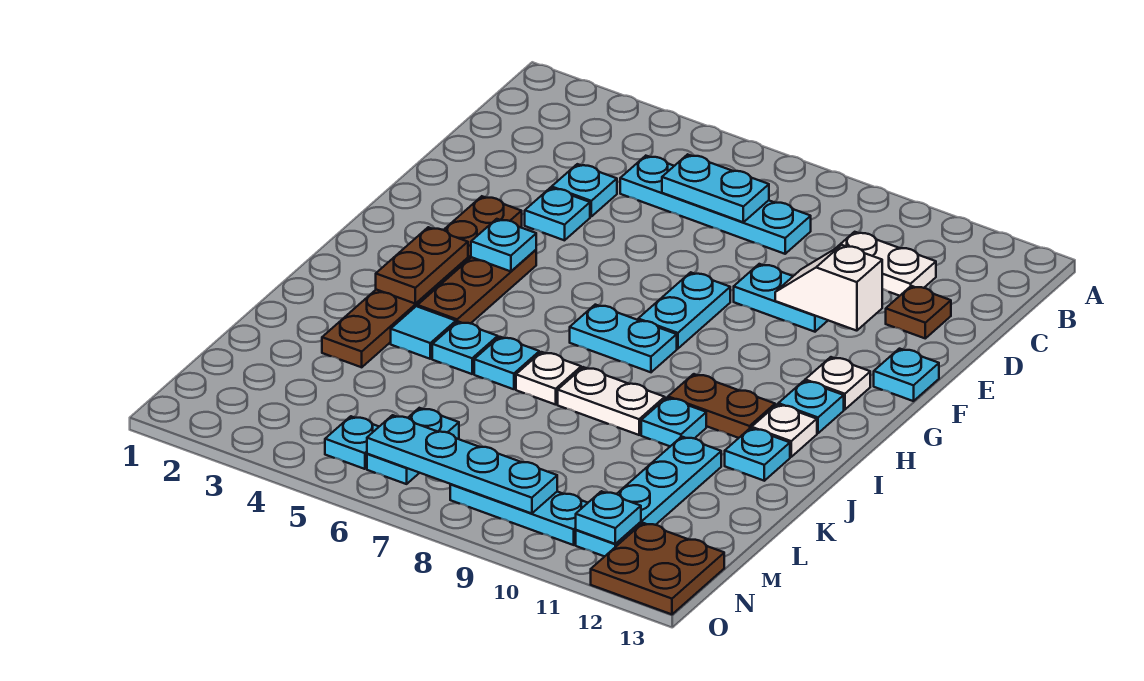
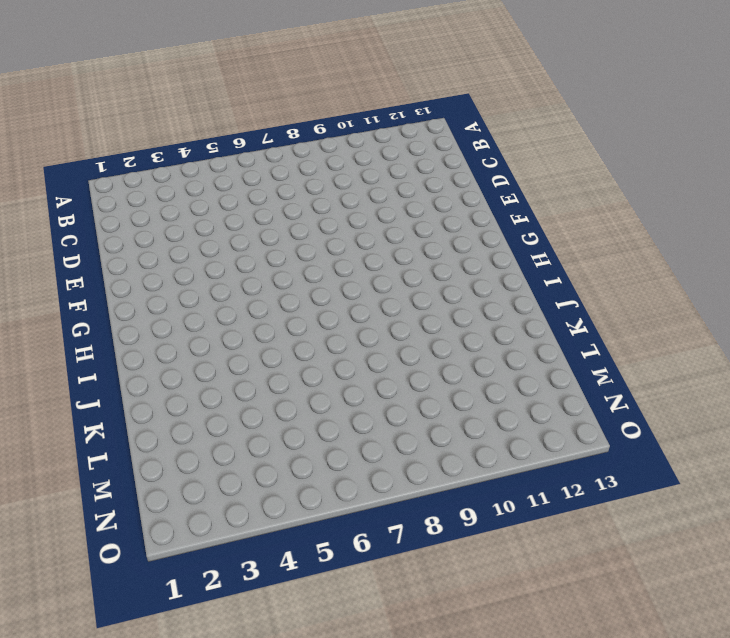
none -> cyan plate C5:C8 level 1
none -> white plate C10:C11 level 1
none -> cyan plate D4 level 1
none -> brown plate D12 level 1

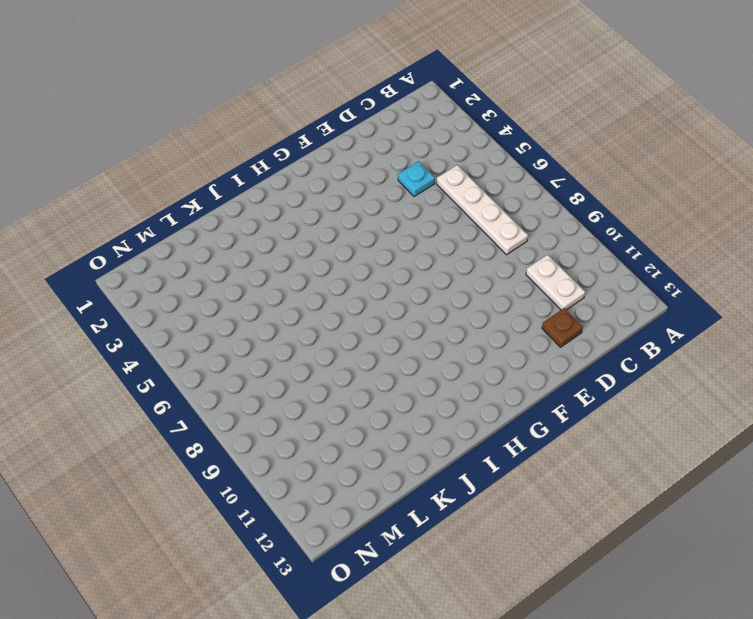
white plate C5:C8 level 1 -> cyan plate C5:C8 level 1
none -> cyan plate E4 level 1
none -> cyan plate E9:E10 level 1
none -> brown plate F3:K3 level 1
none -> cyan plate F8:G8 level 1

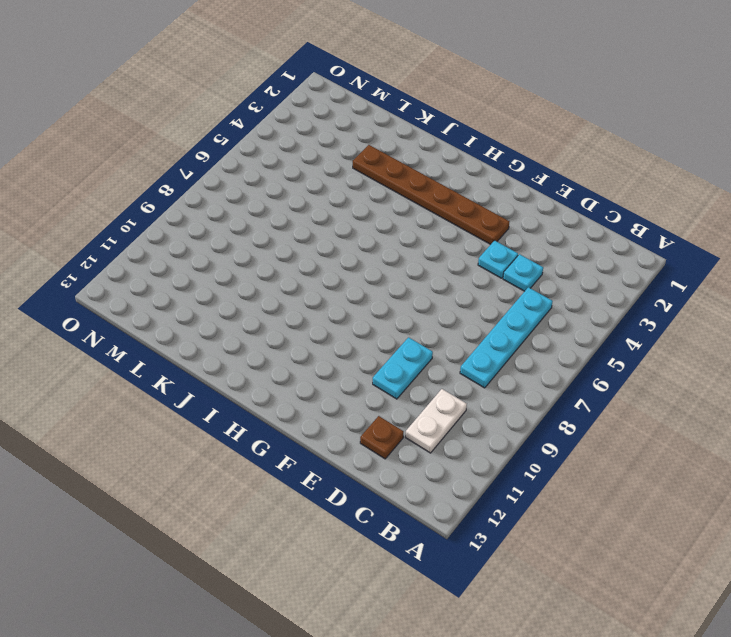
none -> cyan plate F8:G8 level 1
none -> cyan plate F13 level 1
none -> brown plate G4:I4 level 1
none -> white plate G12 level 1

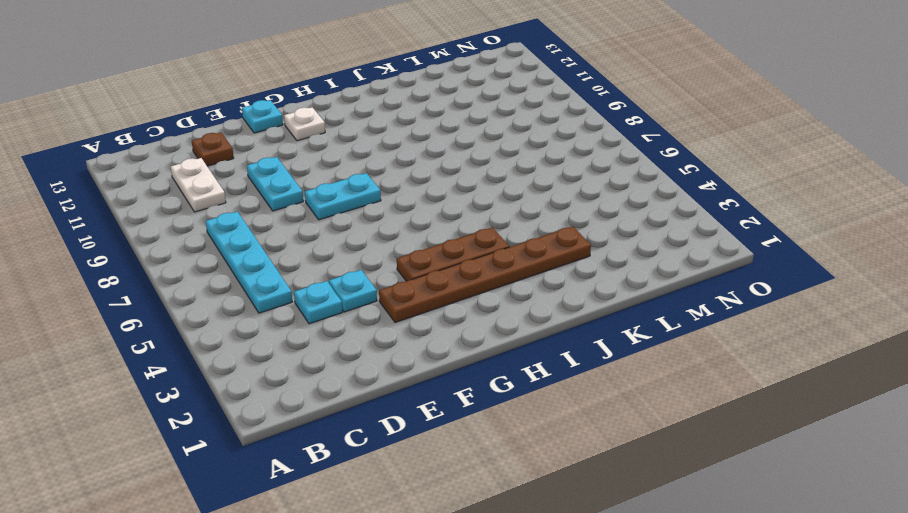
none -> cyan plate H7:H8 level 1
none -> cyan plate H12 level 1
none -> brown plate I10:I11 level 1
none -> white plate I12 level 1

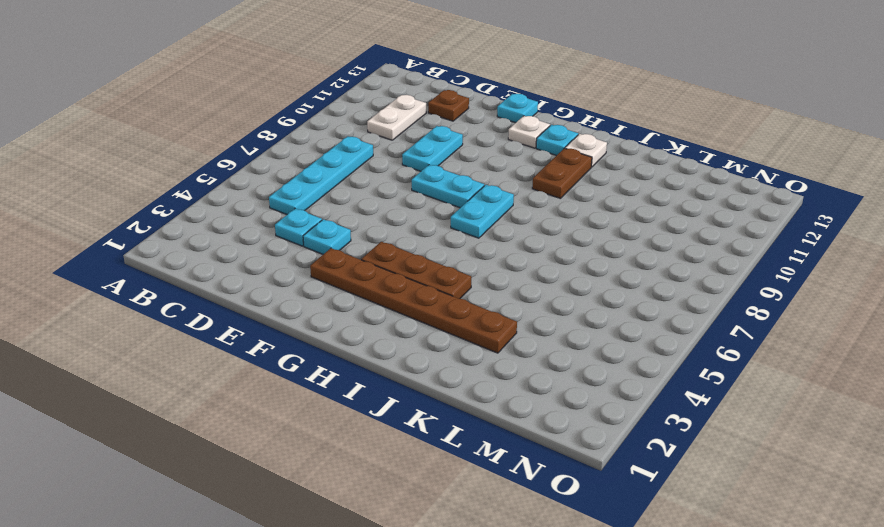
none -> cyan tile J4 level 1
none -> cyan plate J5 level 1
none -> cyan plate J6 level 1
none -> white plate J7 level 1

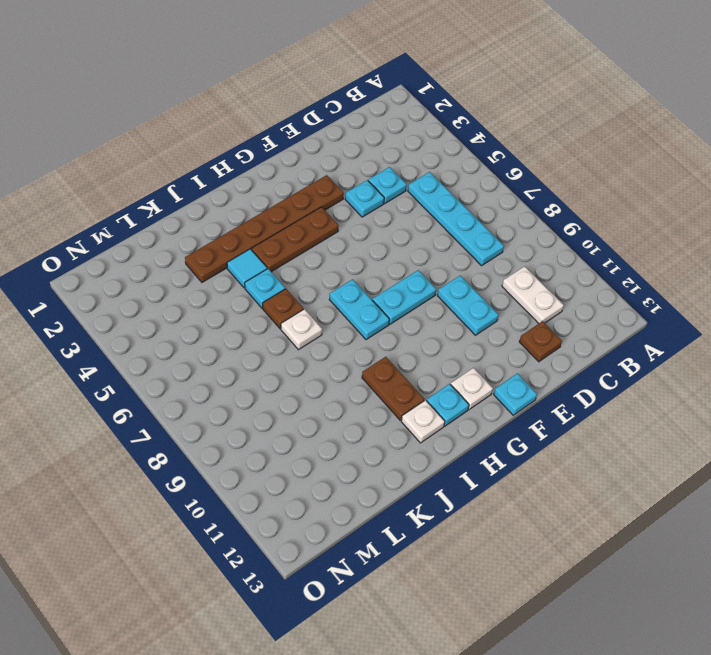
brown plate J6 level 1 -> cyan plate J6 level 1
none -> white plate J8:J9 level 1
none -> cyan plate J10 level 1
none -> cyan plate J12 level 1
none -> cyan plate K11:N11 level 1

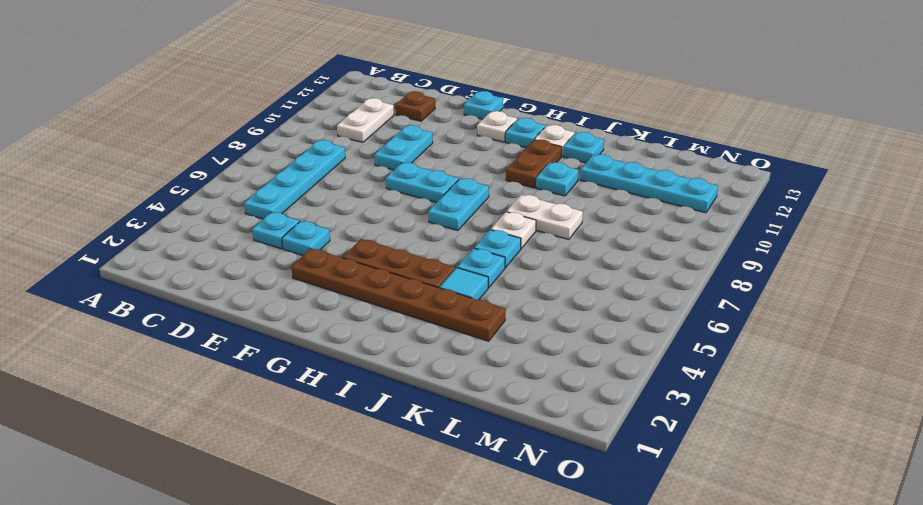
white plate J8:K8 level 1 -> white plate J8:J9 level 1
none -> cyan plate M6:N6 level 1
none -> cyan plate N5 level 1
none -> cyan plate N8:N10 level 1
none -> brown plate N12:O13 level 1

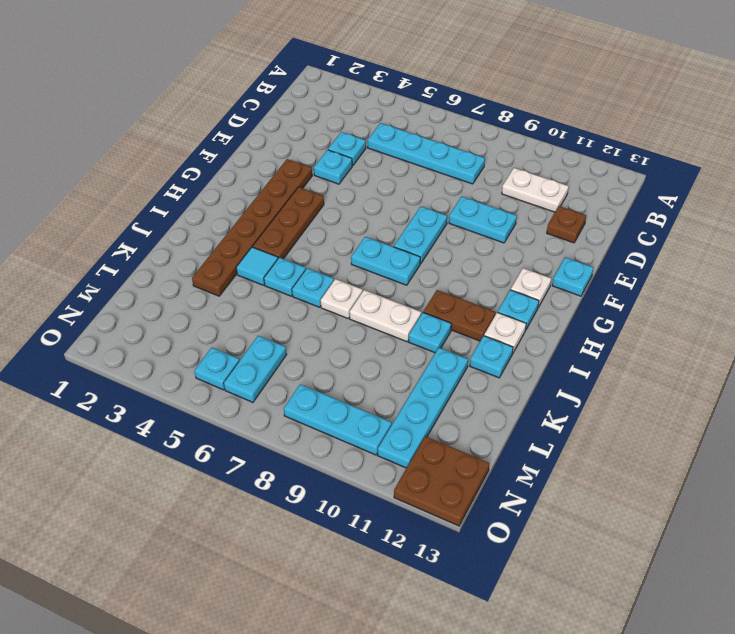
none -> cyan plate C6:C7 level 2
none -> white slope E10:E11 level 2 top 11
none -> cyan plate G4 level 2
none -> brown plate H3:I3 level 2

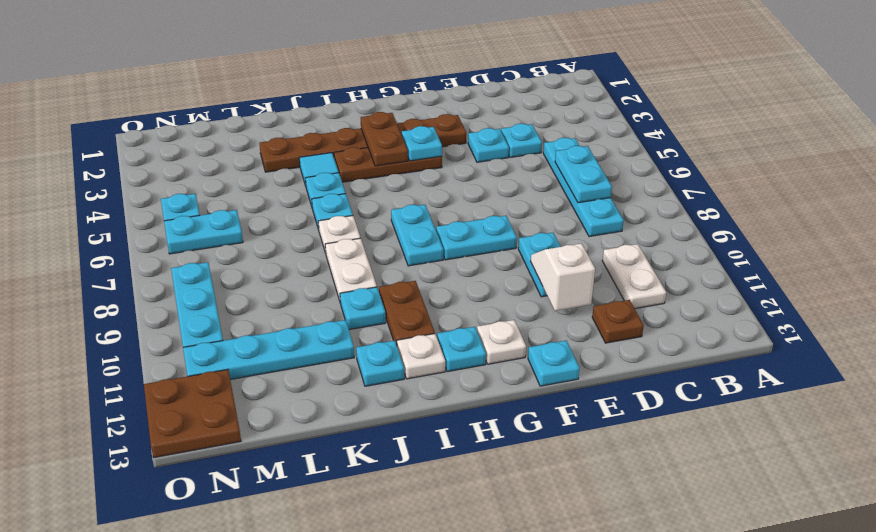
brown plate H3:H4 level 2 -> brown plate H3:I3 level 2
none -> cyan plate N6:N9 level 2
none -> cyan plate N11 level 2

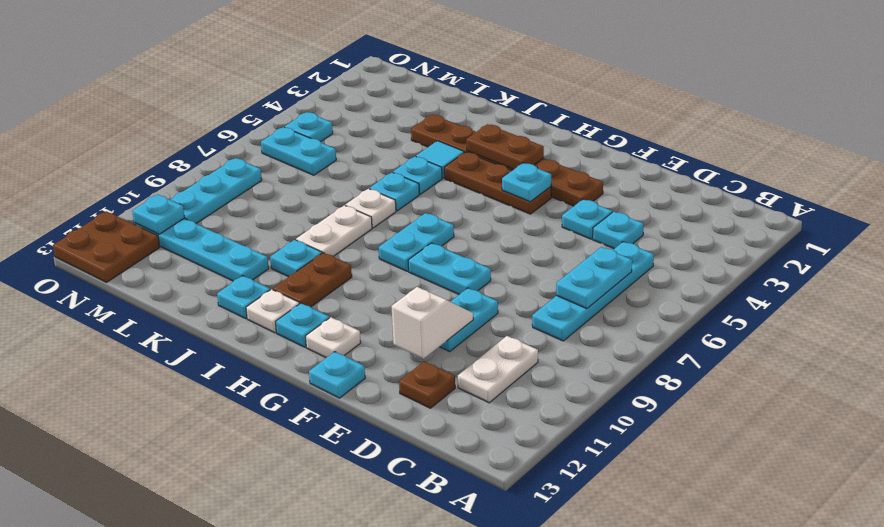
none -> cyan plate N6:N9 level 2

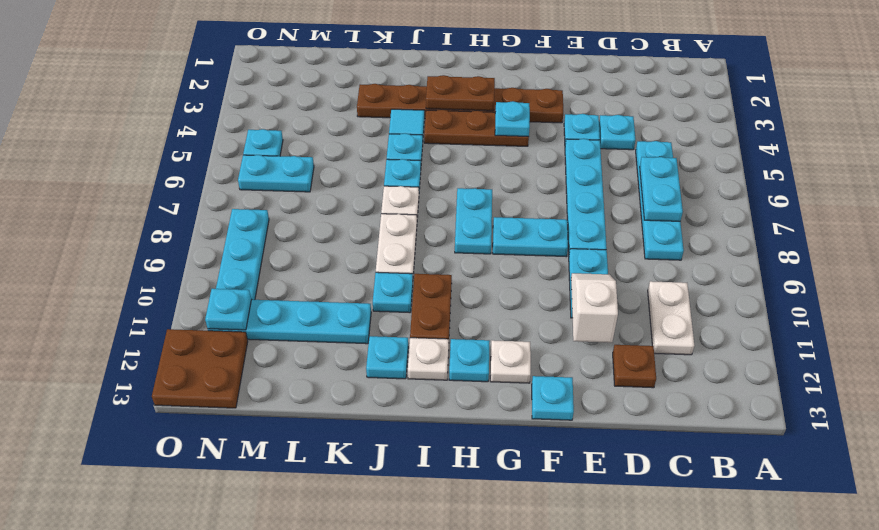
cyan plate E5:E8 level 1 -> cyan plate N6:N9 level 2

